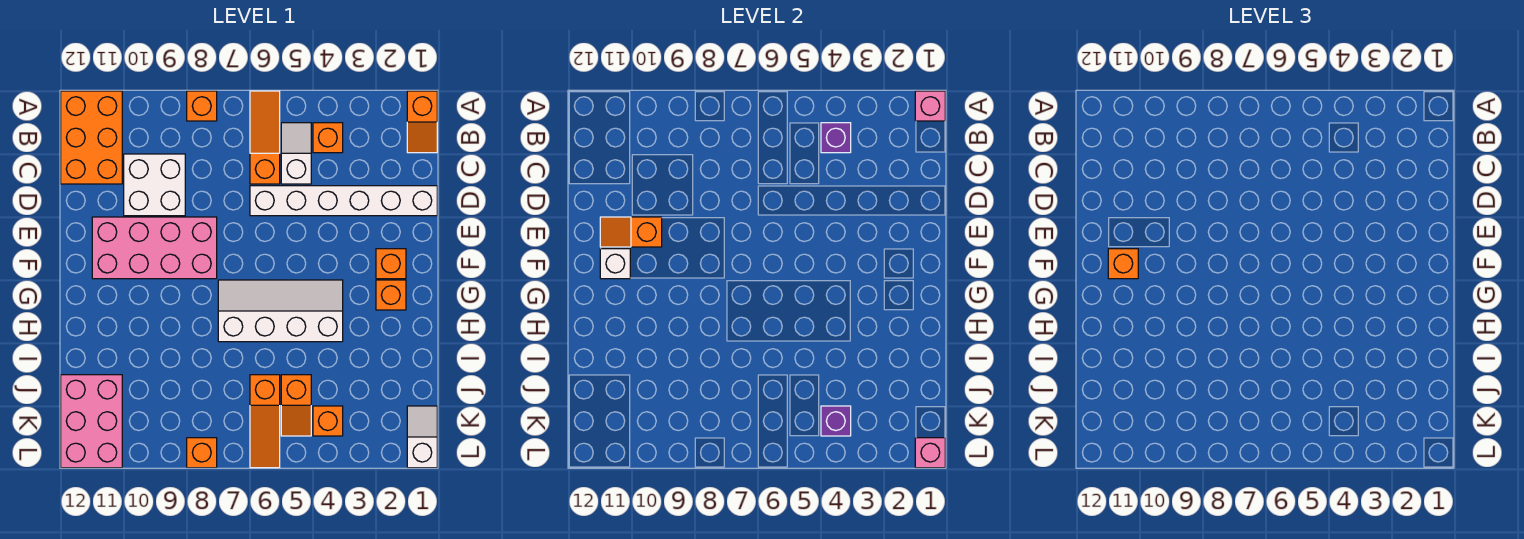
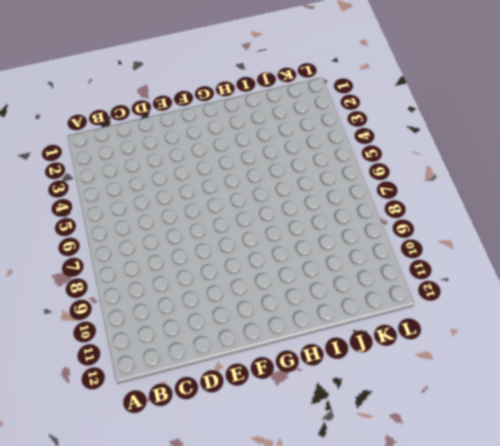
none -> orange slope A1:B1 level 1 top A
none -> orange slope A6:C6 level 1 top C
none -> orange brick A8 level 1

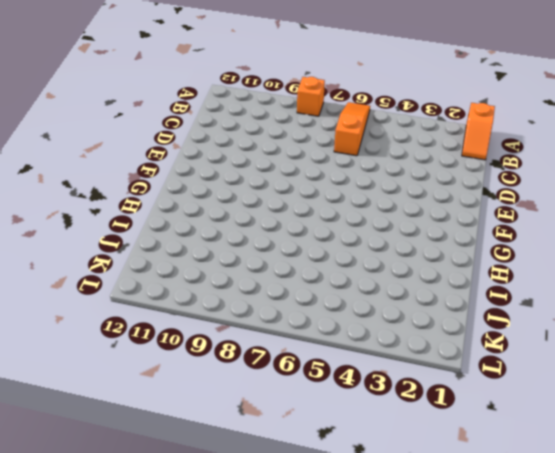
none -> orange brick A11:C12 level 1
none -> orange brick B4 level 1
none -> white slope B5:C5 level 1 top C

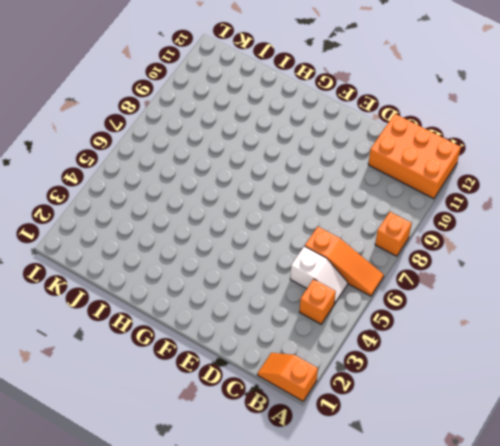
none -> white brick C9:D10 level 1
none -> white brick D1:D6 level 1
none -> pink brick E8:F11 level 1

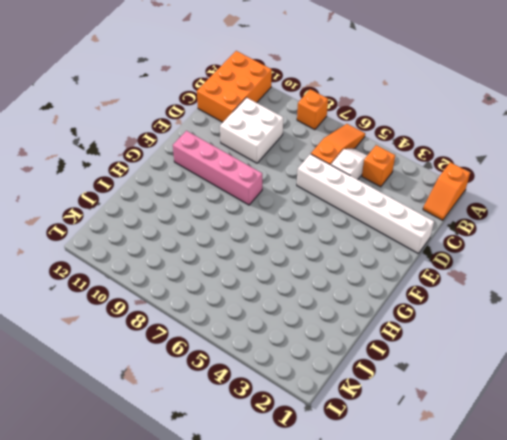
pink brick F8:F11 level 1 -> pink brick E8:F11 level 1
none -> orange brick F2 level 1
none -> orange brick G2 level 1
none -> white slope G4:H7 level 1 top H

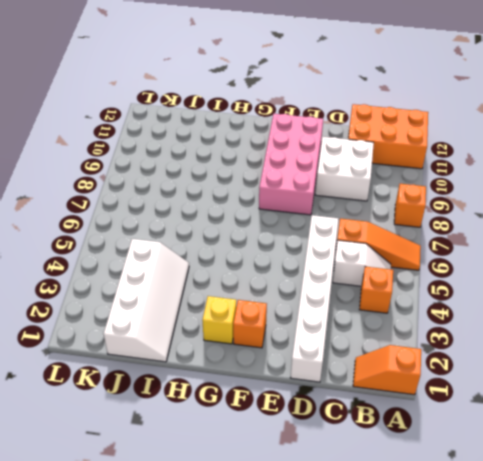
yellow brick G2 level 1 -> orange brick G2 level 1
white slope I1:J4 level 1 top J -> white slope G4:H7 level 1 top H
none -> orange slope J5:K5 level 1 top J
none -> orange slope J6:L6 level 1 top J
none -> pink brick J11:L12 level 1

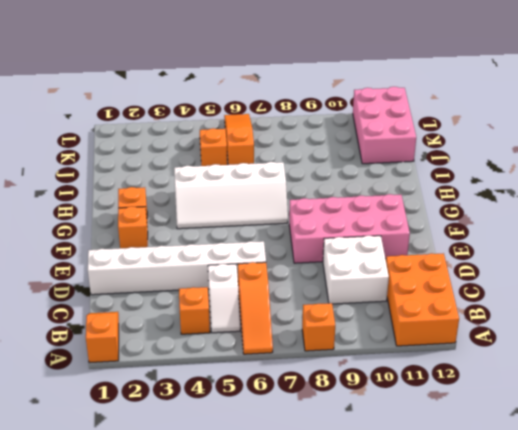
none -> white slope K1:L1 level 1 top L
none -> orange brick K4 level 1
none -> orange brick L8 level 1

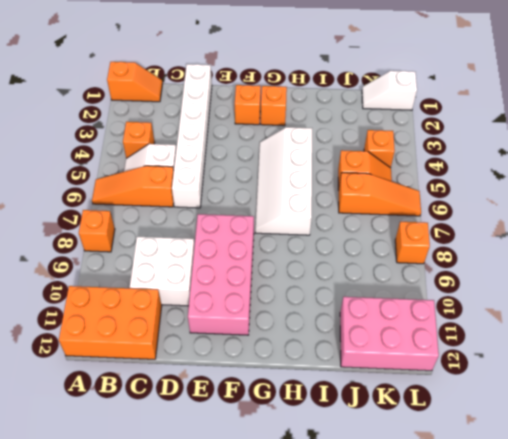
none -> pink brick A1 level 2
none -> purple brick B4 level 2
none -> orange slope E10:E11 level 2 top 10

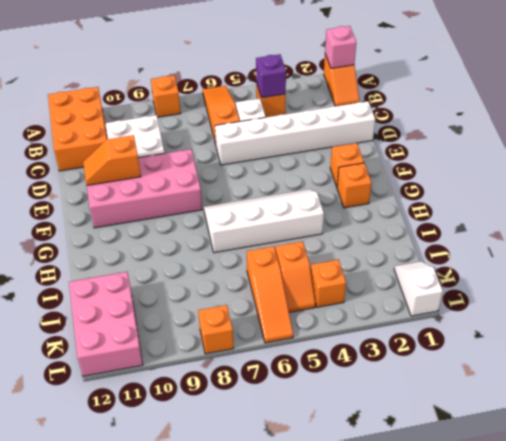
none -> white brick F11 level 2
none -> purple brick K4 level 2
none -> pink brick L1 level 2

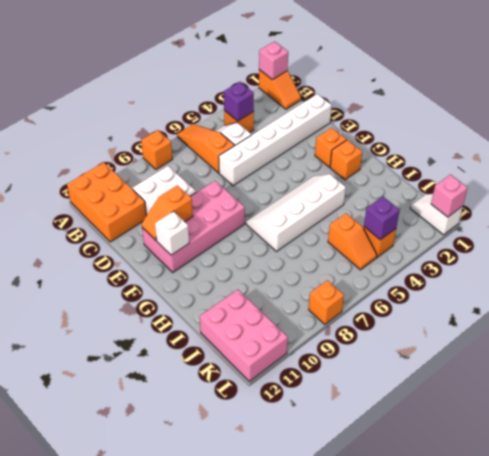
none -> orange slope J6:L6 level 1 top J
none -> orange brick F11 level 3

